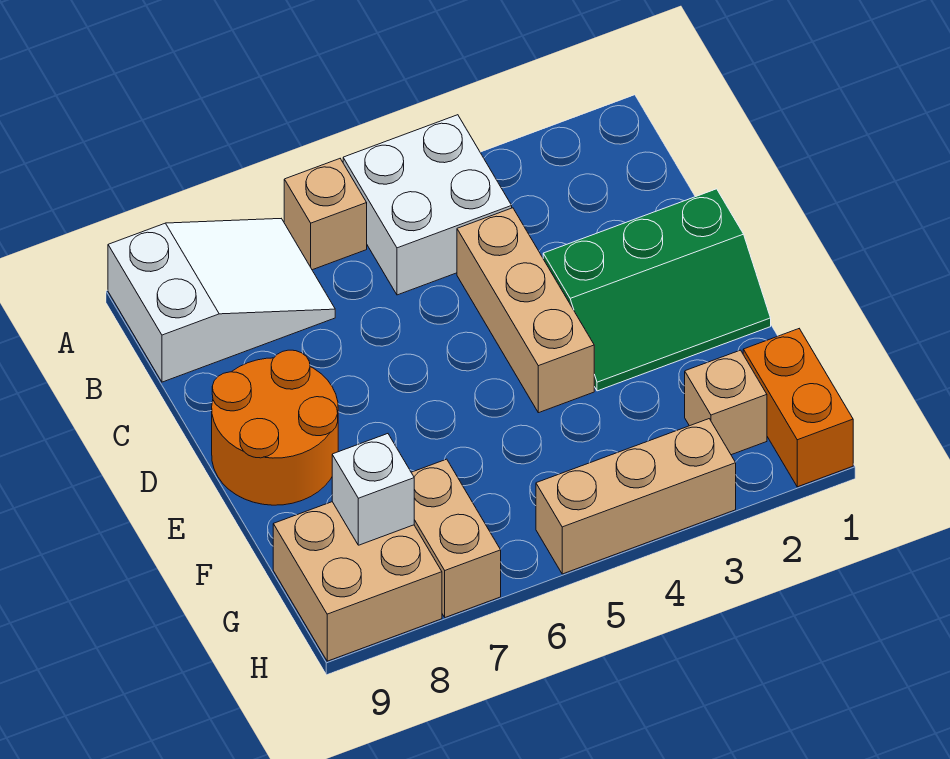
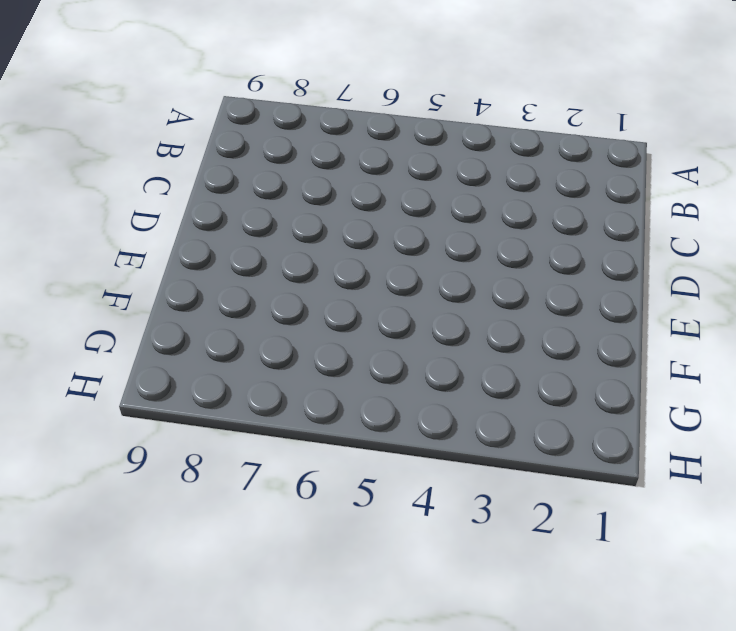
none -> white brick A4:B5 level 1
none -> tan brick A6 level 1
none -> white slope A7:B9 level 1 top 9

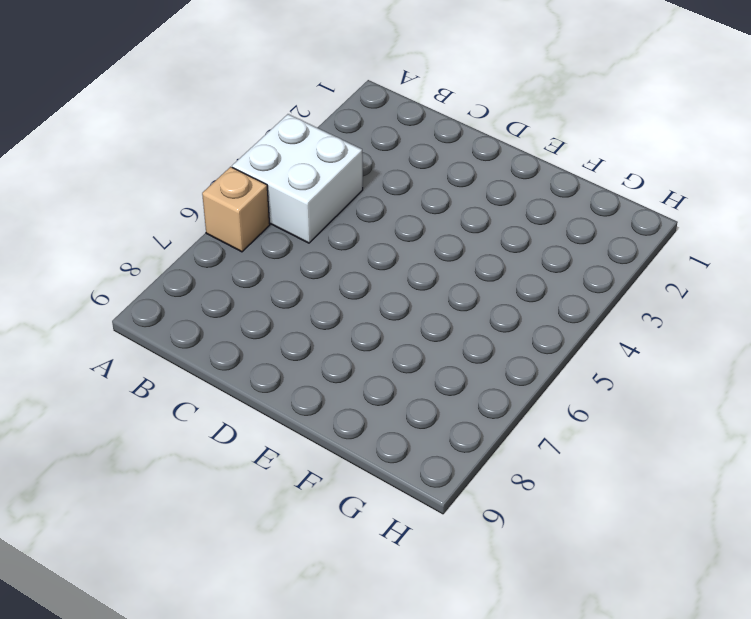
none -> white slope A7:B9 level 1 top 9
none -> tan brick C4:E4 level 1
none -> green slope D1:E3 level 1 top D

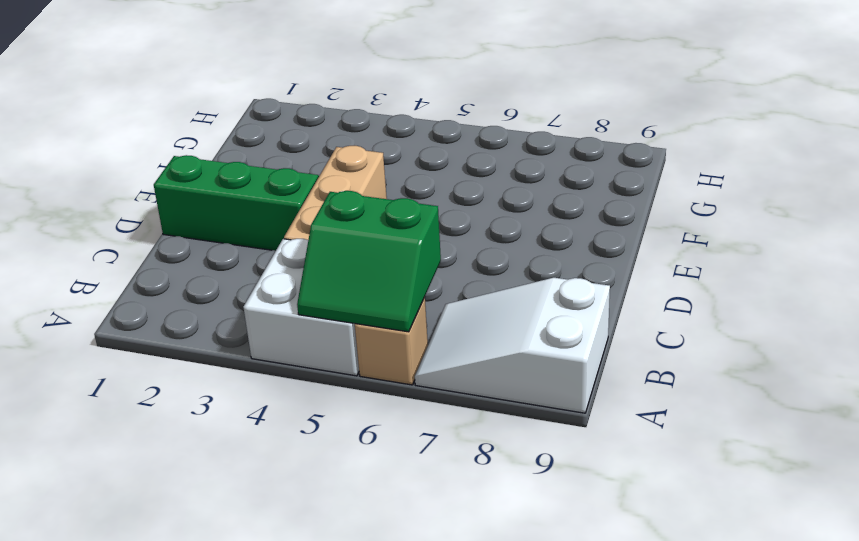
green slope A5:B6 level 2 top B -> none
none -> orange round brick D8:E9 level 1
none -> orange brick G1:H1 level 1
none -> tan brick G2 level 1

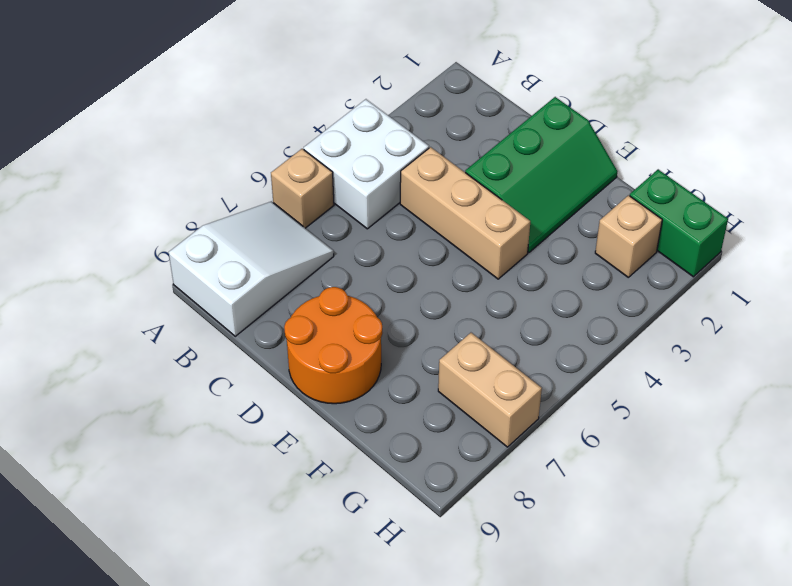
green brick G1:H1 level 1 -> orange brick G1:H1 level 1
none -> tan brick G8:H9 level 1
none -> tan brick H3:H5 level 1
none -> white brick G8 level 2

